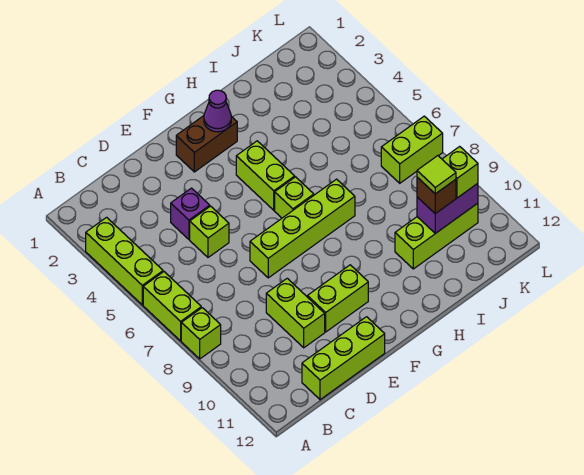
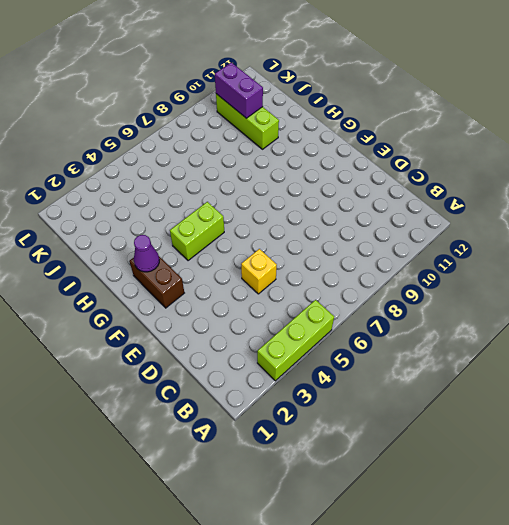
yellow brick D5 level 1 -> lime brick D5 level 1
none -> lime brick A6:A7 level 1
none -> lime brick A8 level 1
none -> lime brick C12:E12 level 1

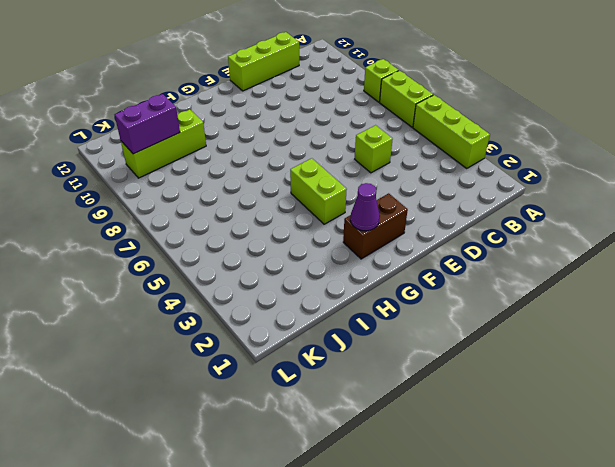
none -> purple brick D4 level 1
none -> lime brick D9:D10 level 1
none -> lime brick E7:H7 level 1

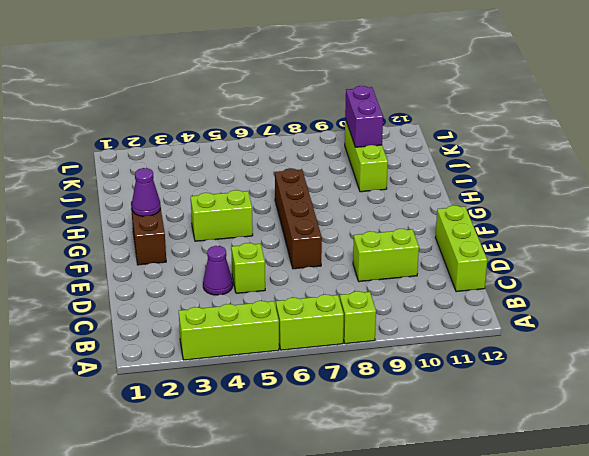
purple cone D4 level 1 -> purple brick D4 level 1
brown brick E7:H7 level 1 -> lime brick E7:H7 level 1
none -> lime brick E10:F10 level 1
none -> lime brick G6 level 1
none -> lime brick K7:L7 level 1

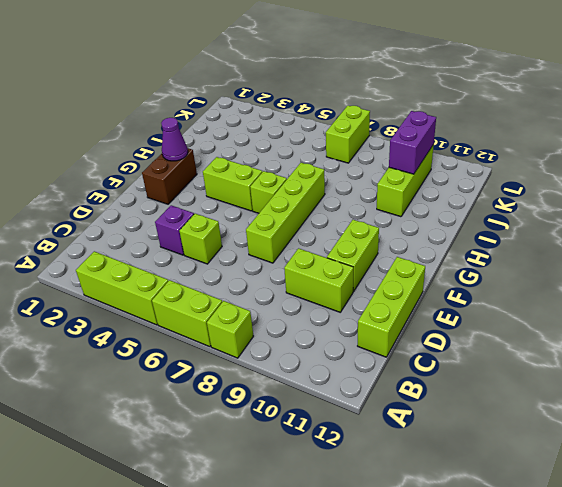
none -> brown brick J10 level 3
none -> lime brick K10 level 3
none -> lime tile J10 level 4

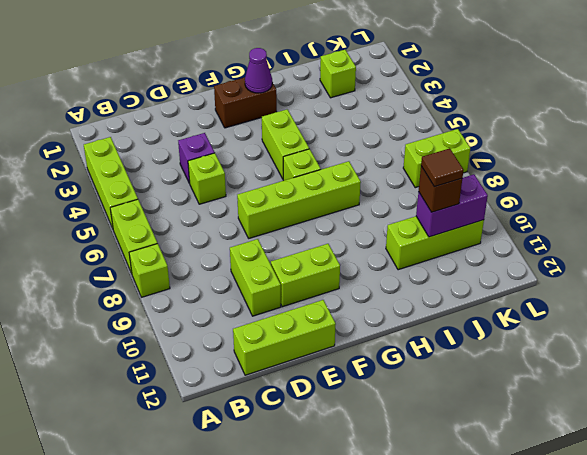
lime brick J2 level 1 -> lime brick K10 level 3
brown tile J10 level 4 -> lime tile J10 level 4

